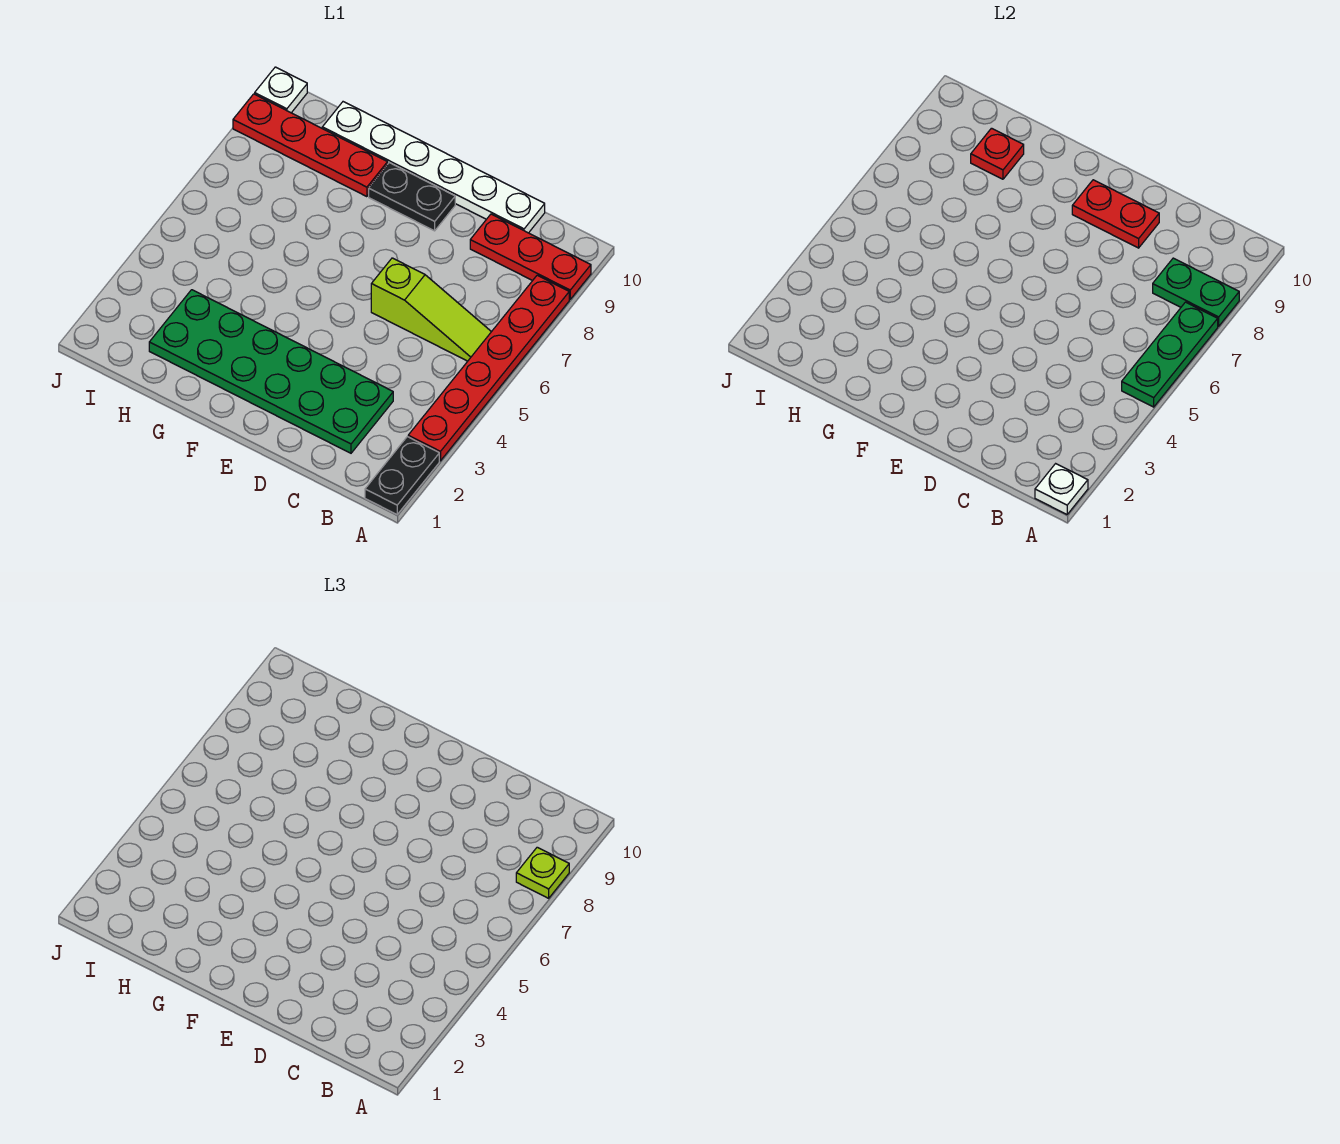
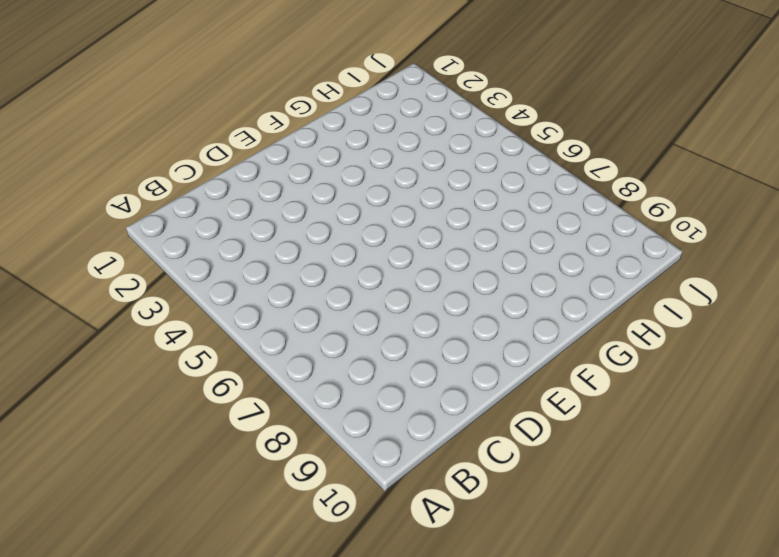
none -> black plate A1:A2 level 1
none -> red plate A3:A8 level 1
none -> red plate A9:C9 level 1

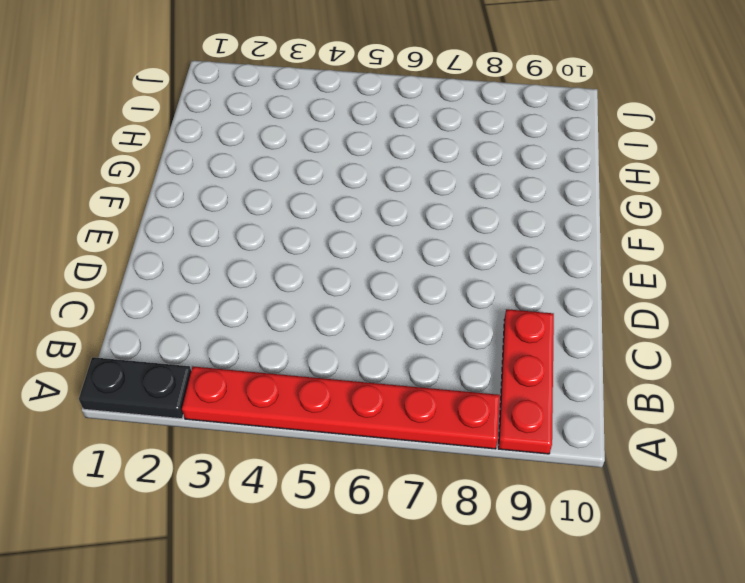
none -> lime slope B6:D6 level 1 top D
none -> green plate C2:H3 level 1
none -> white plate C10:H10 level 1

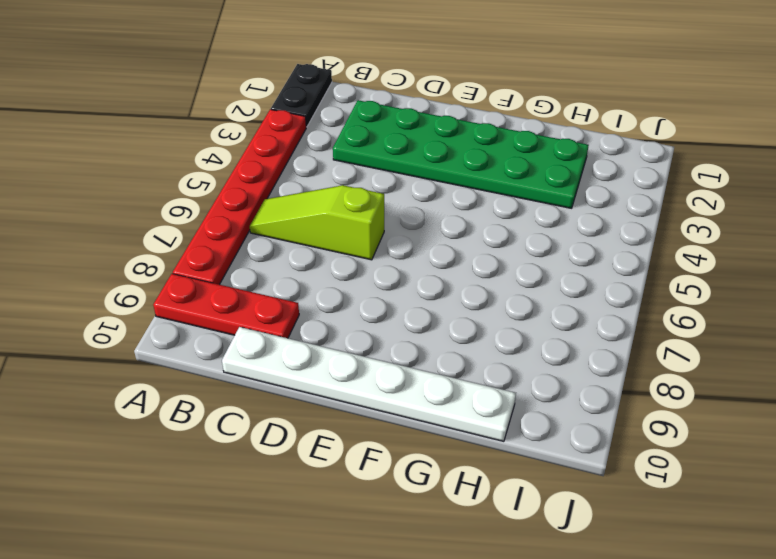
none -> black plate E9:F9 level 1
none -> red plate G9:J9 level 1
none -> white plate J10 level 1

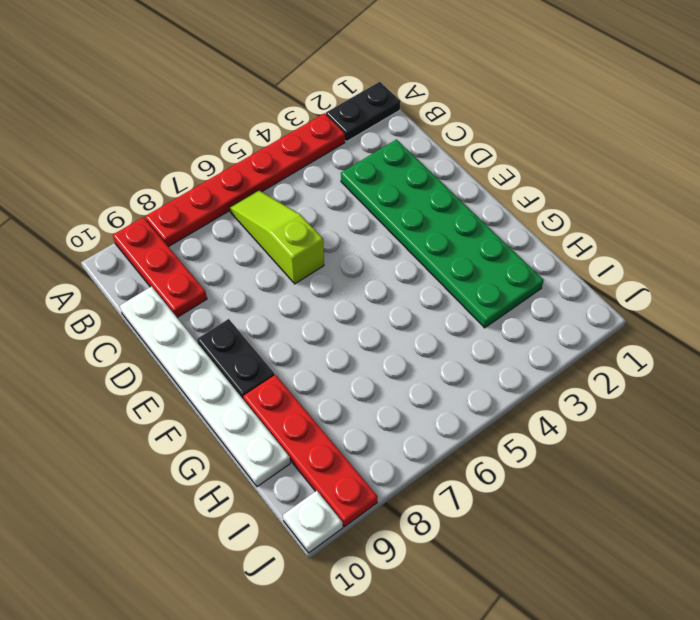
none -> white plate A1 level 2
none -> green plate A5:A7 level 2
none -> green plate A8:B8 level 2

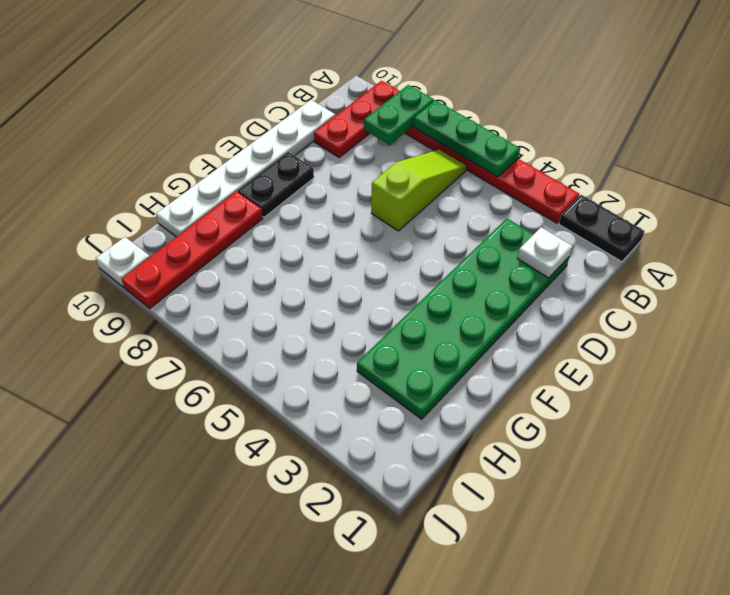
white plate C2 level 2 -> white plate A1 level 2
none -> red plate D9:E9 level 2
none -> red plate H9 level 2
none -> lime plate A8 level 3

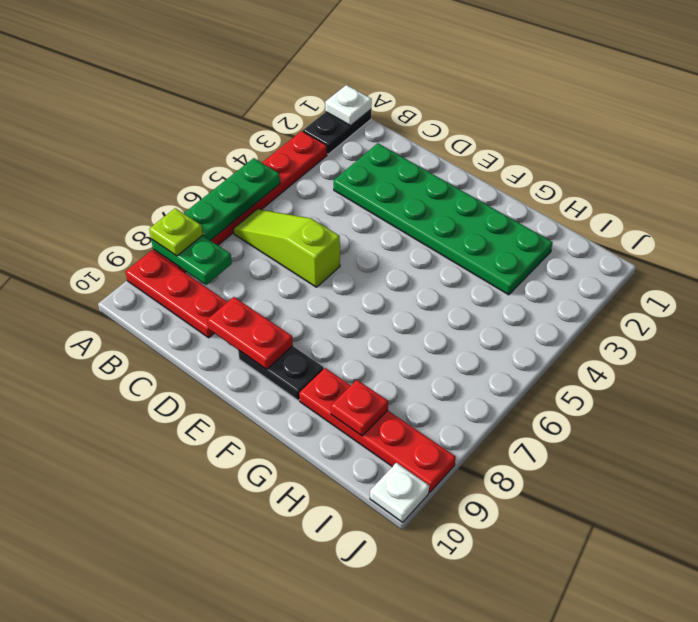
none -> white plate C10:H10 level 1

